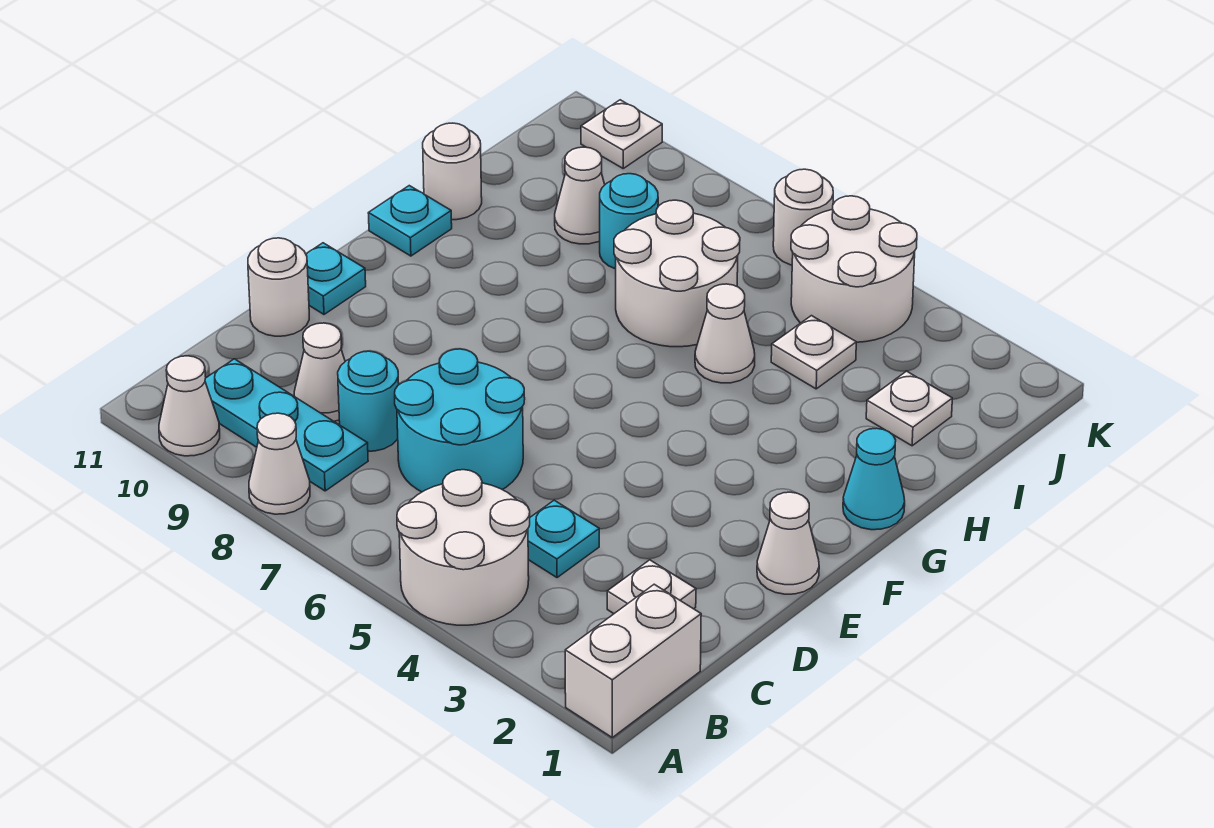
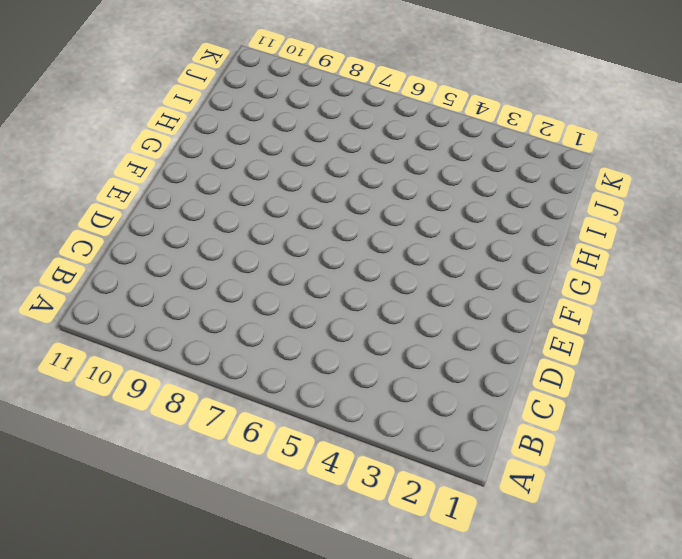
none -> white brick A1:B1 level 1
none -> white round brick A4:B5 level 1
none -> white cone A8 level 1

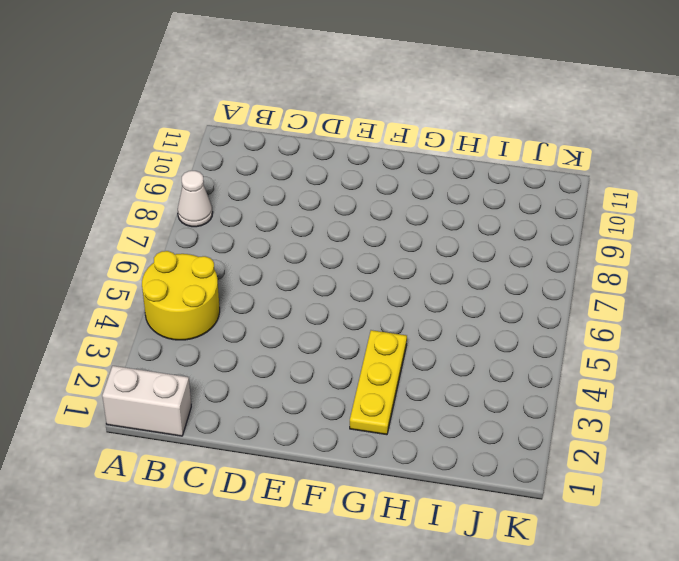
yellow round brick A4:B5 level 1 -> white round brick A4:B5 level 1
yellow plate G2:G4 level 1 -> none
none -> white cone A10 level 1
none -> cyan plate B8:B10 level 1
none -> white plate C2 level 1

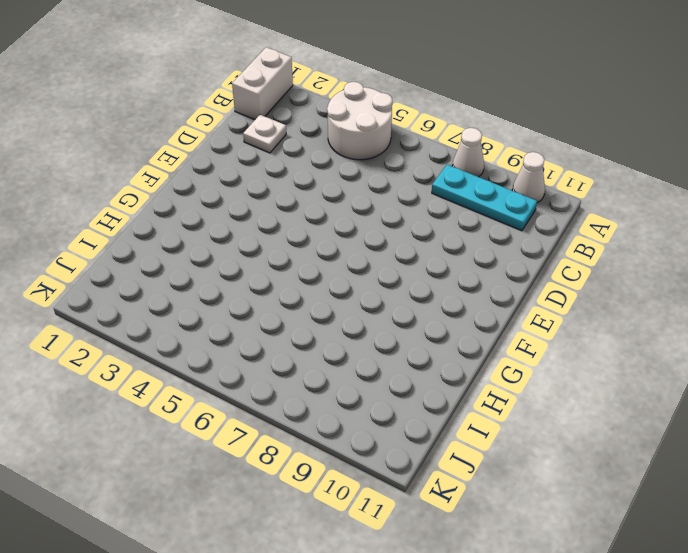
none -> cyan plate C4 level 1
none -> cyan round brick C6:D7 level 1
none -> cyan round brick C8 level 1

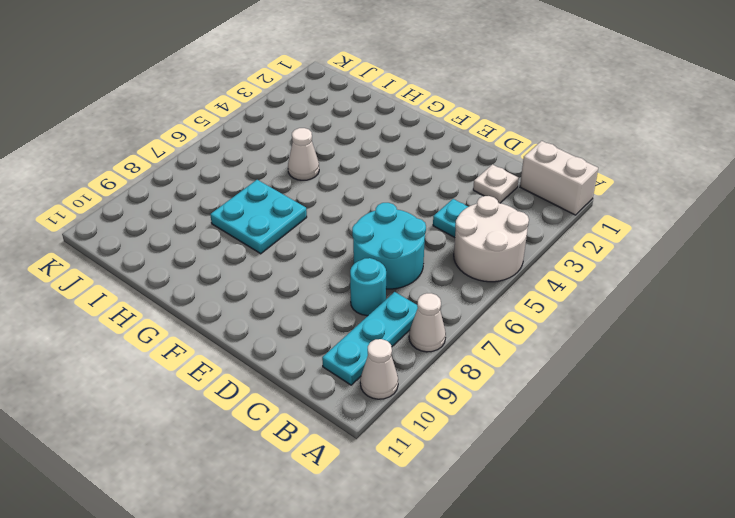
cyan plate G7:H8 level 1 -> white round brick H6:I7 level 1
none -> white cone C9 level 1
none -> white round brick D11 level 1
none -> white cone E1 level 1

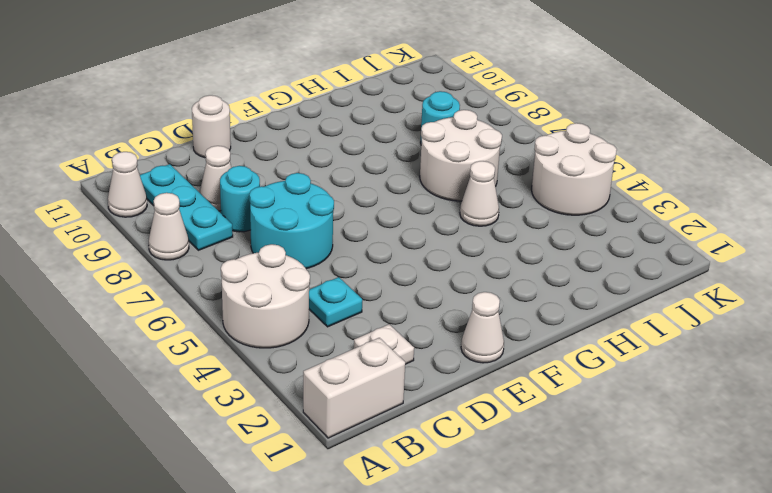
none -> cyan plate E11 level 1
none -> cyan cone G1 level 1
none -> cyan plate G11 level 1

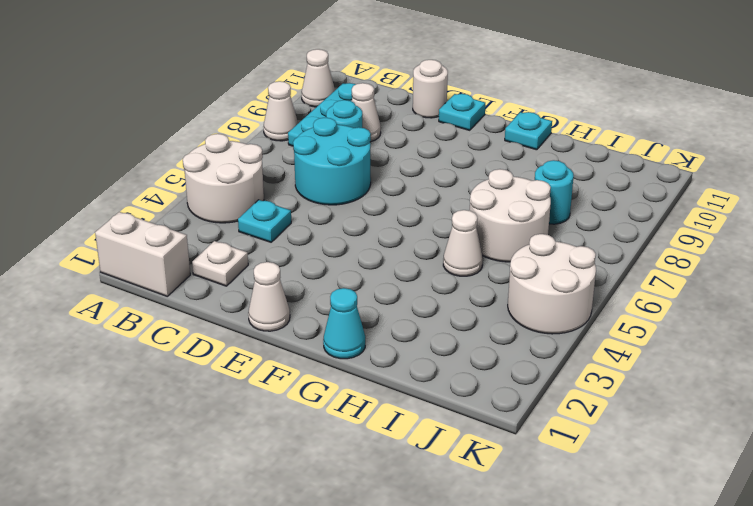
none -> white round brick H11 level 1
none -> white plate I2 level 1
none -> white plate I4 level 1

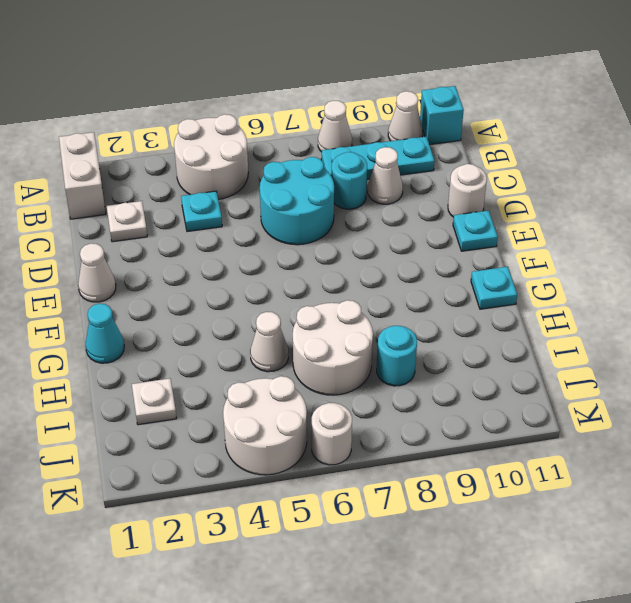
cyan brick A11 level 1 -> none
none -> white round brick H11 level 1
none -> white plate I4 level 1
none -> white cone I9 level 1

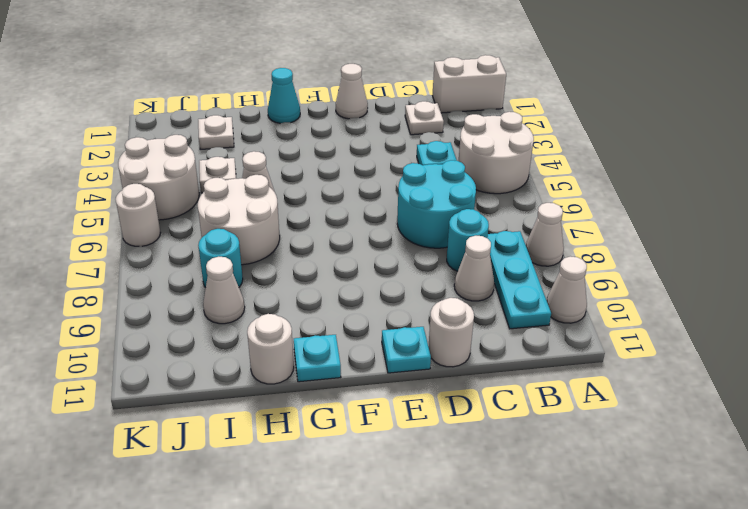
none -> white plate K10 level 1

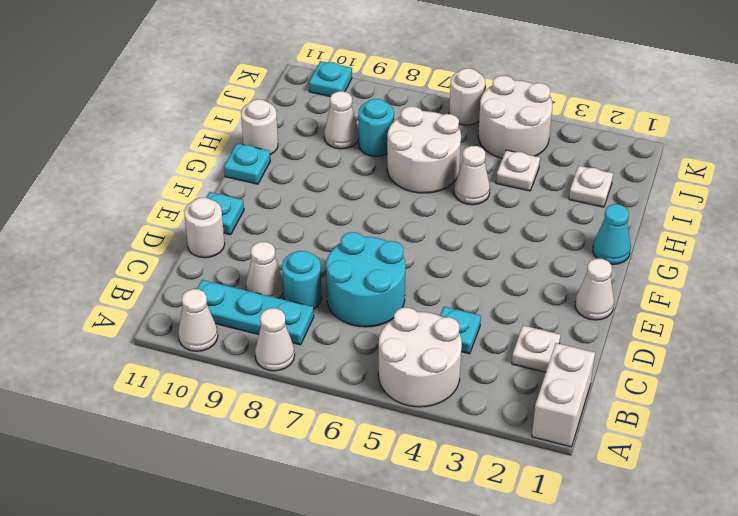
cyan plate K10 level 1 -> white plate K10 level 1

